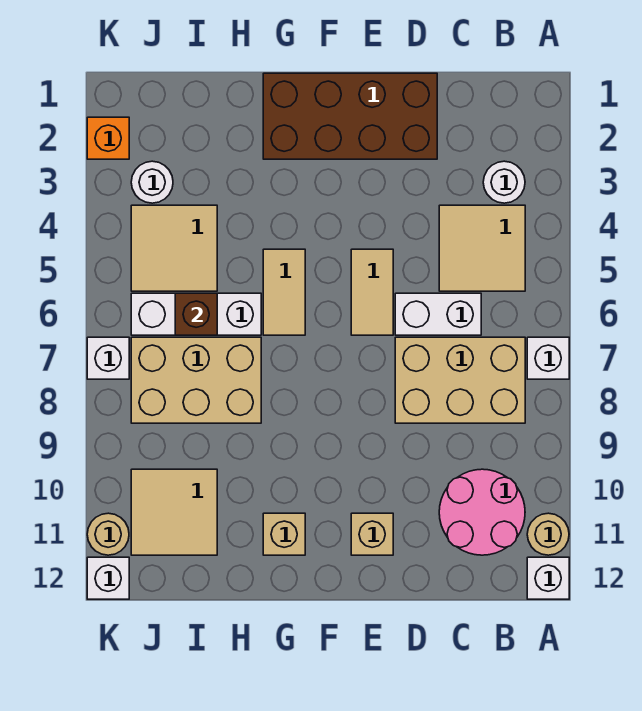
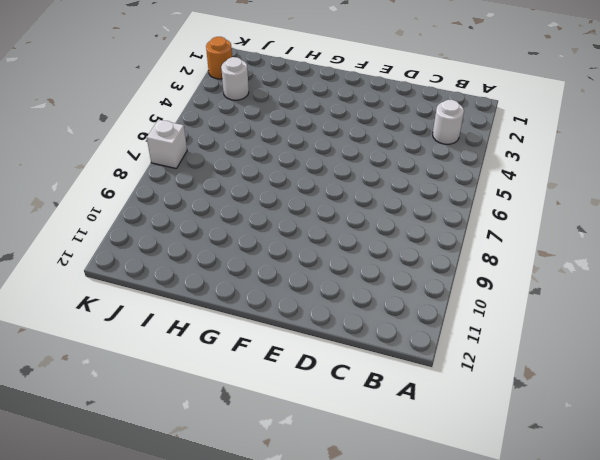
orange round brick K2 level 1 -> orange brick K2 level 1
none -> white brick A7 level 1
none -> tan round brick A11 level 1
none -> white brick A12 level 1

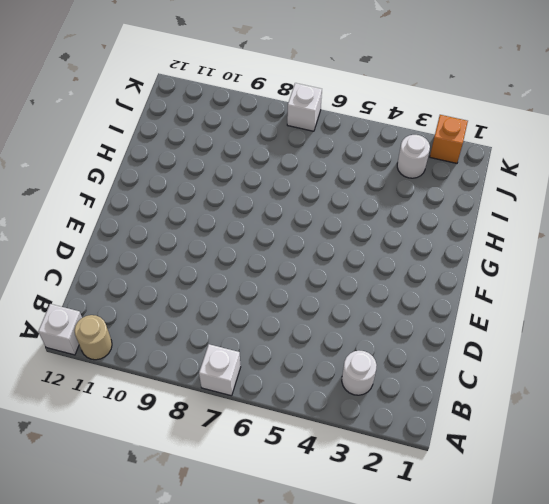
none -> tan tile B4:C5 level 1
none -> tan brick B7:D8 level 1
none -> pink round brick B10:C11 level 1

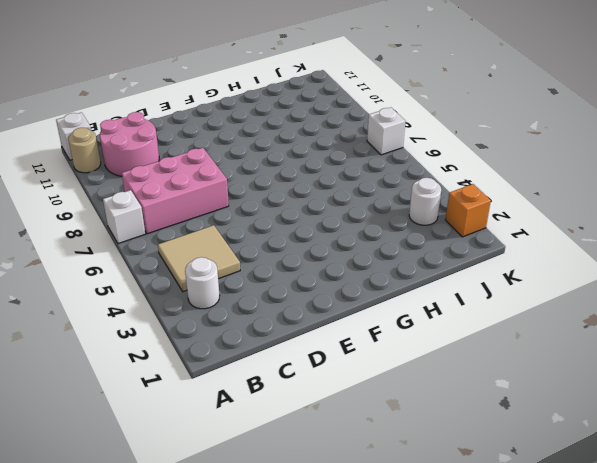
pink brick B7:D8 level 1 -> tan brick B7:D8 level 1
none -> white brick C6:D6 level 1
none -> brown brick D1:G2 level 1
none -> tan tile E5:E6 level 1

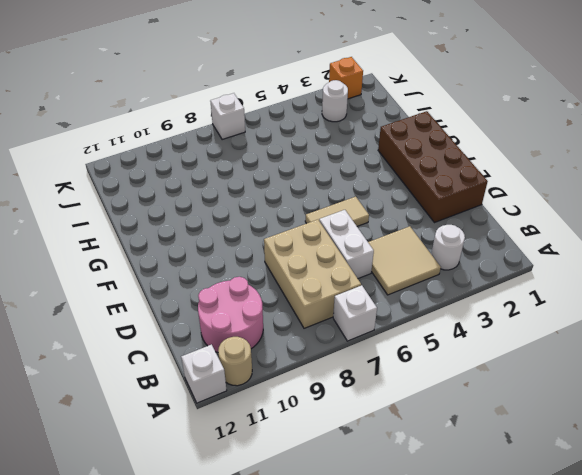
none -> tan brick E11 level 1
none -> tan tile G5:G6 level 1
none -> tan brick G11 level 1

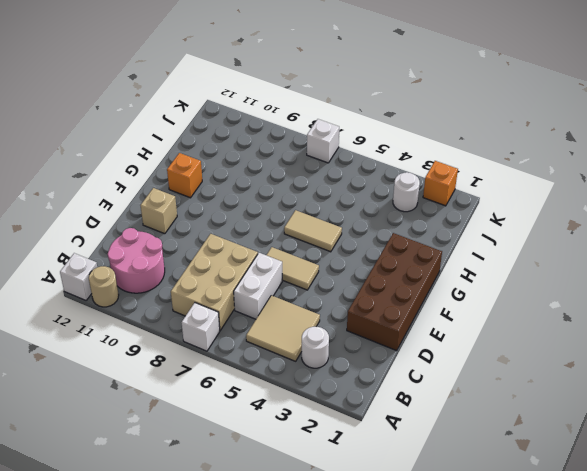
orange brick G11 level 1 -> tan brick G11 level 1
none -> white brick H6:J6 level 1
none -> tan brick H7:J8 level 1
none -> tan tile I4:J5 level 1

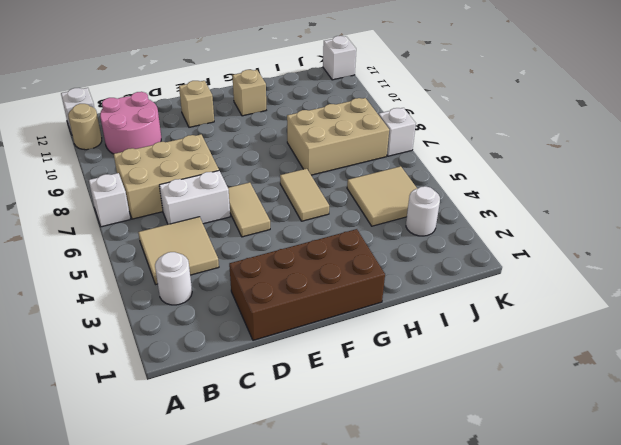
none -> white brick H6:J6 level 1
none -> tan tile I10:J11 level 1
none -> orange brick K2 level 1

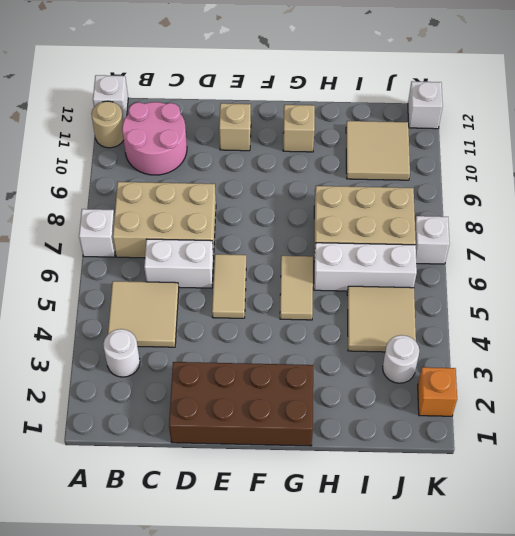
none -> tan round brick K11 level 1
none -> brown brick I6 level 2

